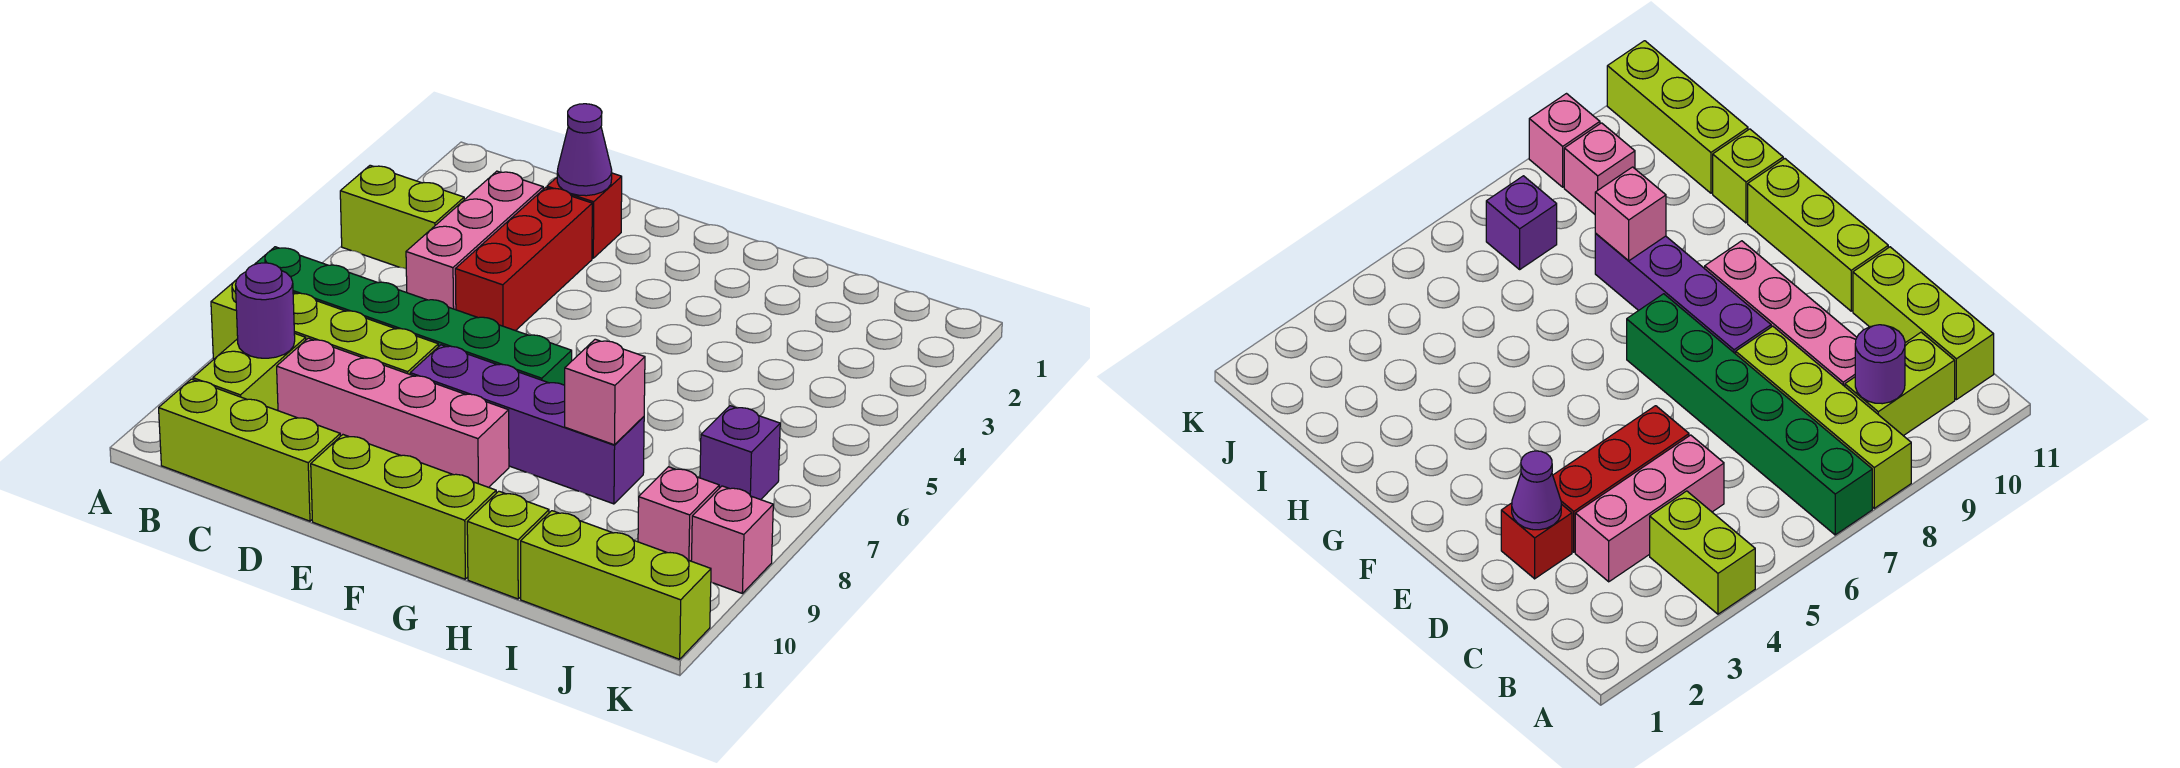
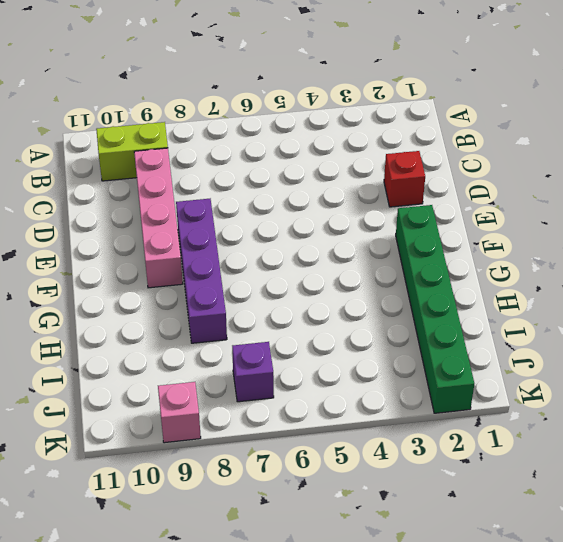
green brick F2:K2 level 1 -> green brick A7:F7 level 1
none -> lime brick A4:B4 level 1
none -> lime brick A8:D8 level 1
none -> lime brick B11:D11 level 1

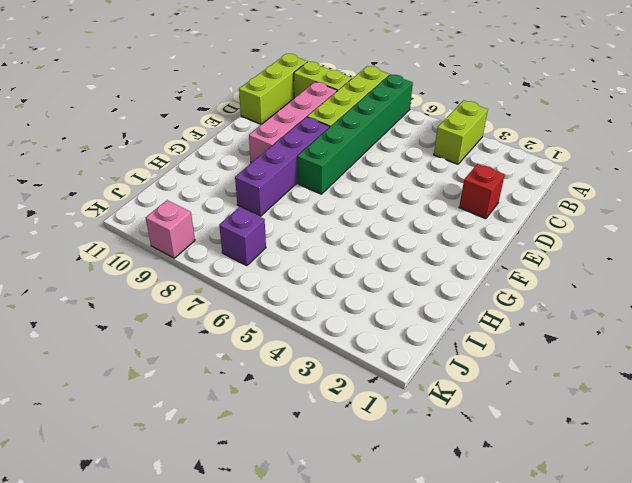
none -> pink brick C3:C5 level 1
none -> red brick D3:D5 level 1
none -> lime brick E11:G11 level 1

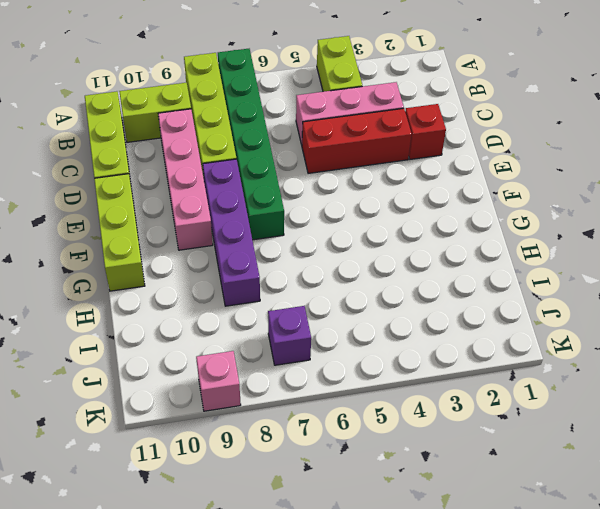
none -> lime brick H11 level 1
none -> lime brick I11:K11 level 1
none -> pink brick J9 level 1

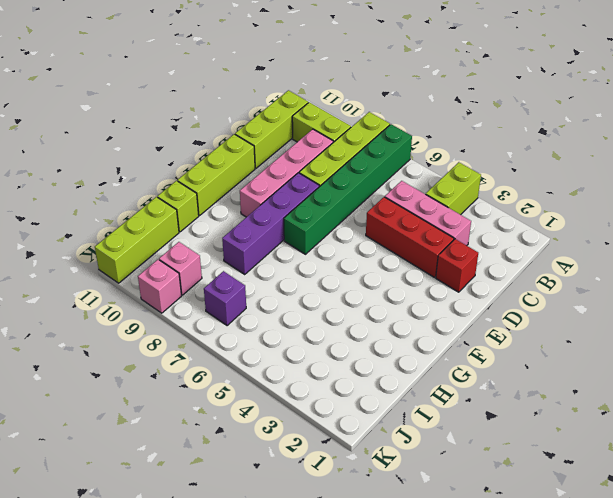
none -> purple round brick B9 level 2
none -> purple cone D2 level 2
none -> pink brick H8 level 2

